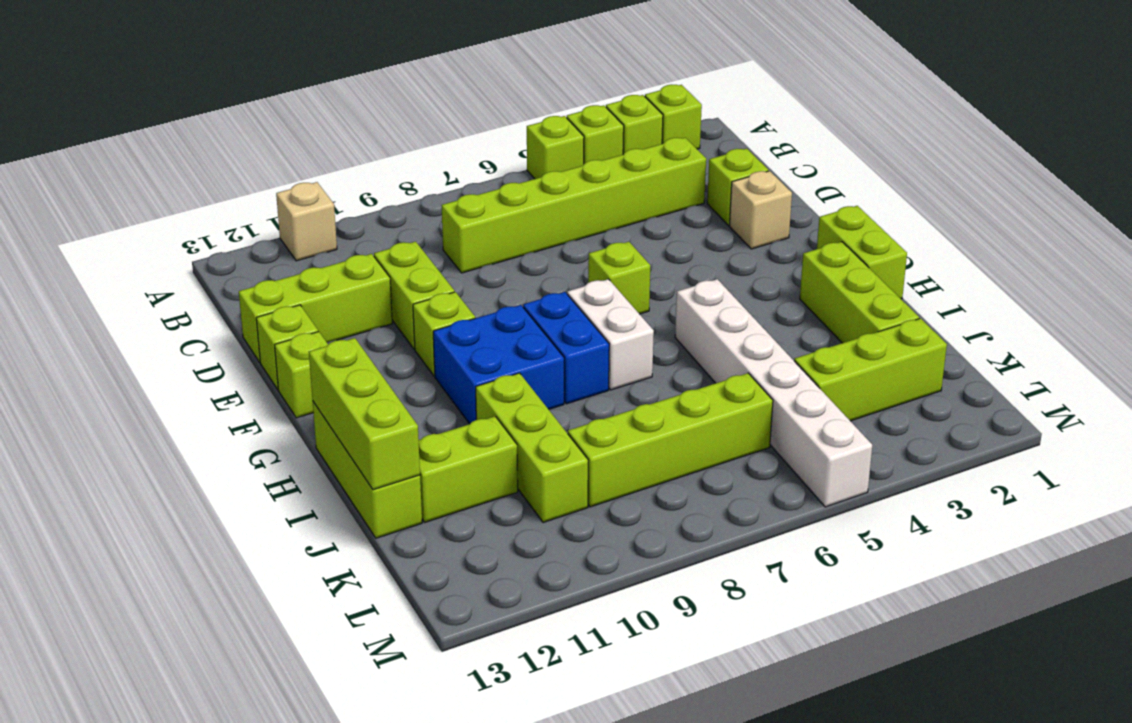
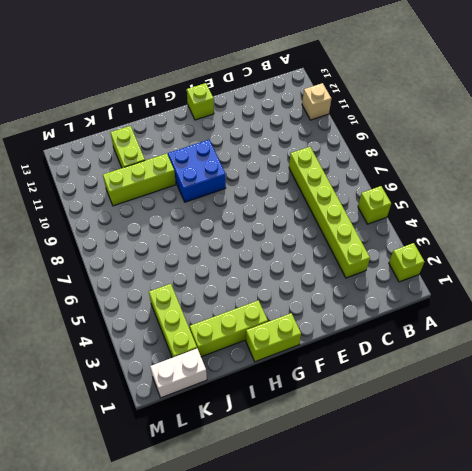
white brick K1:L1 level 1 -> white brick G7:H7 level 1
none -> lime brick A3 level 1
none -> lime brick A4 level 1
none -> lime brick D2 level 1

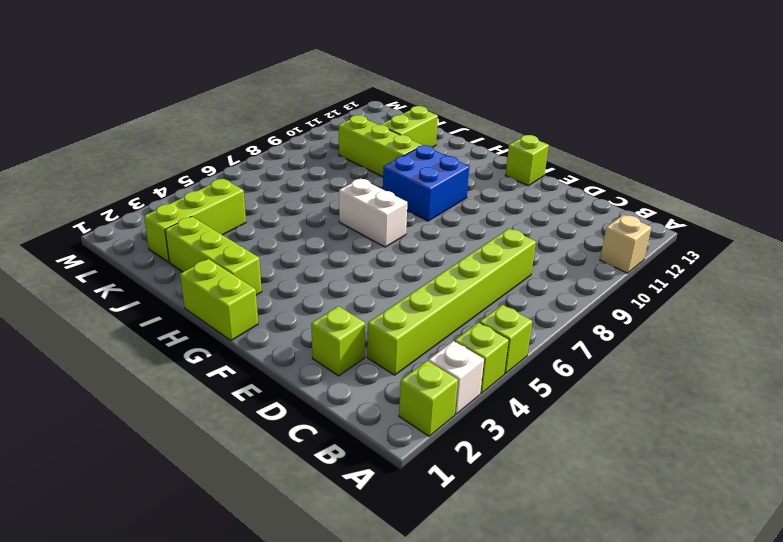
white brick A3 level 1 -> lime brick A3 level 1
none -> lime brick D10:E10 level 1
none -> lime brick D11:D13 level 1
none -> tan brick E2 level 1

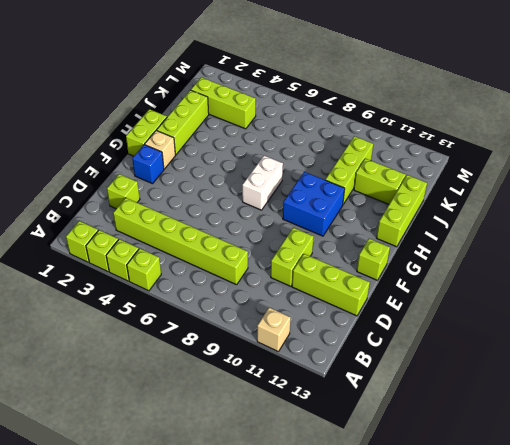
blue brick F2 level 1 -> none
tan brick G2 level 1 -> tan brick E2 level 1
none -> lime brick E13 level 1
none -> lime brick F6 level 1
none -> lime brick F10 level 1

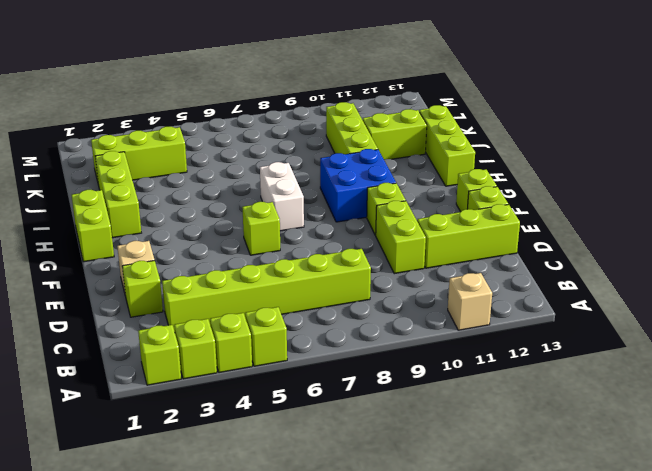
none -> blue brick G8:H8 level 1
none -> white brick H5:M5 level 1
none -> lime brick K6:K9 level 1

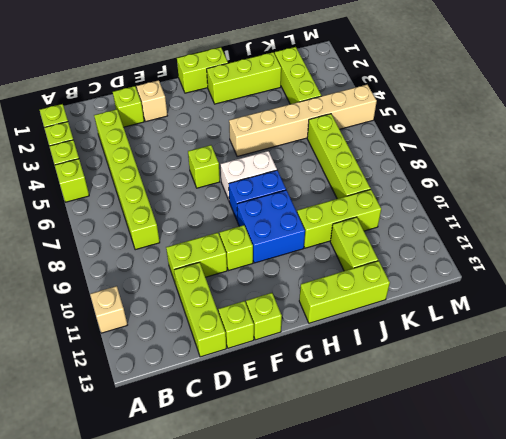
tan brick H5:M5 level 1 -> white brick H5:M5 level 1
none -> lime brick H13:J13 level 2

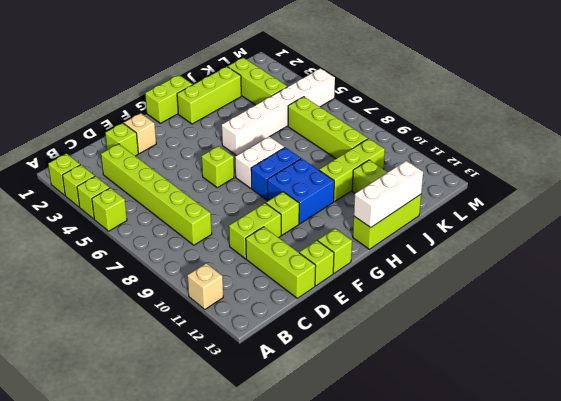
white brick H13:J13 level 2 -> lime brick H13:J13 level 2

